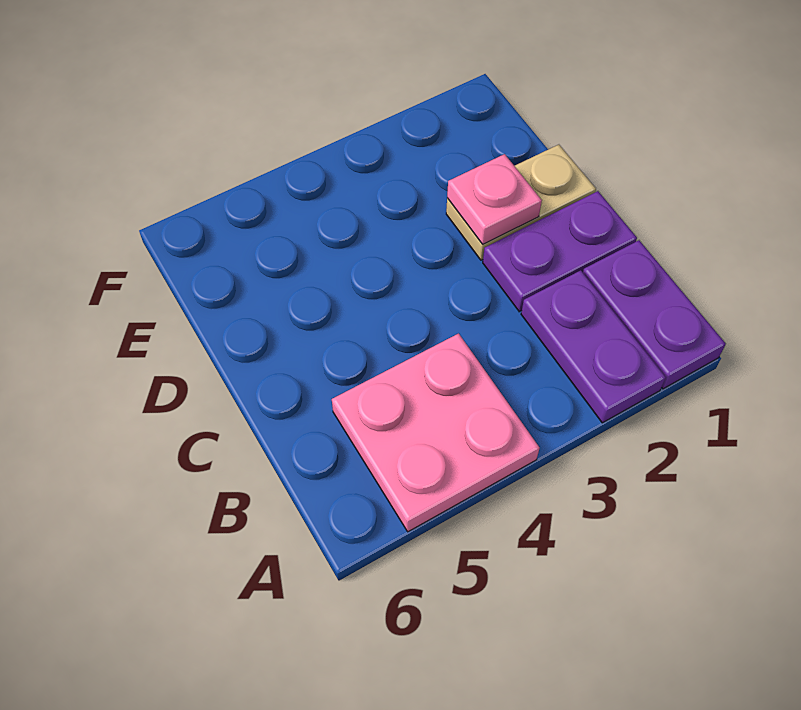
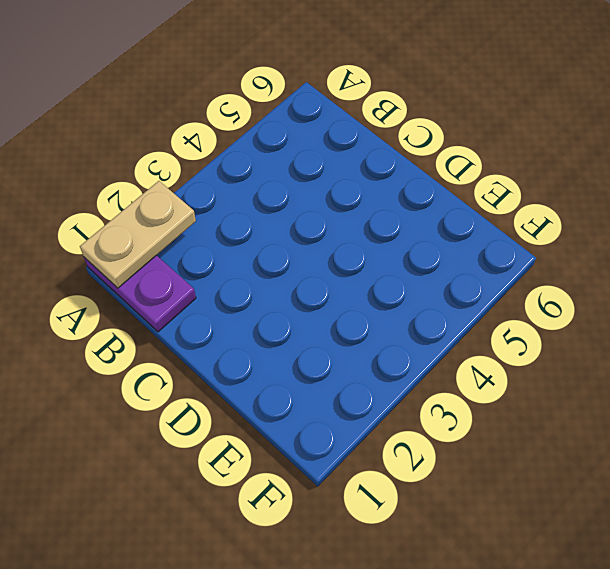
tan plate A1:A2 level 2 -> tan plate D1:D2 level 1
none -> purple plate A2:B2 level 1
none -> pink plate A4:B5 level 1

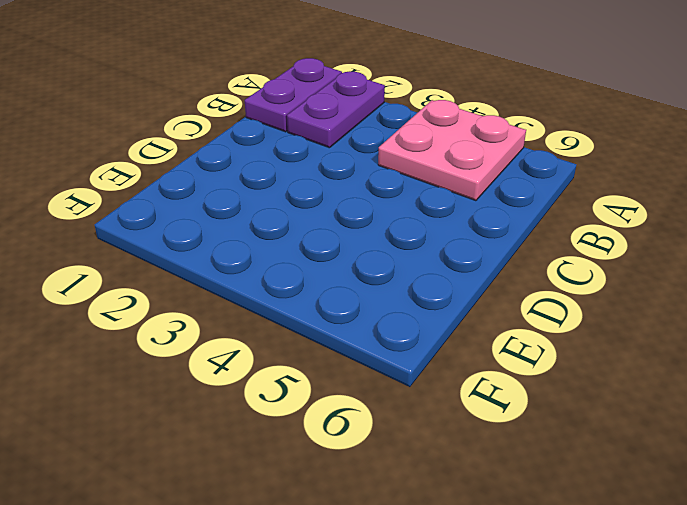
none -> purple plate C1:C2 level 1
none -> tan plate D1:D2 level 1

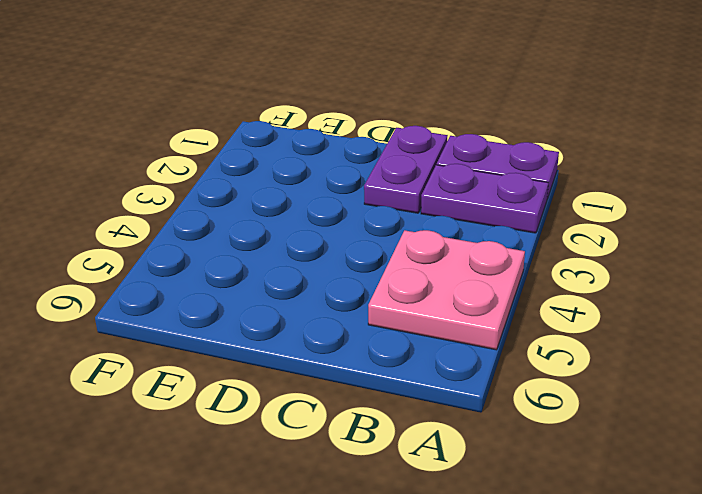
none -> tan plate D1:D2 level 1
none -> pink plate D2 level 2

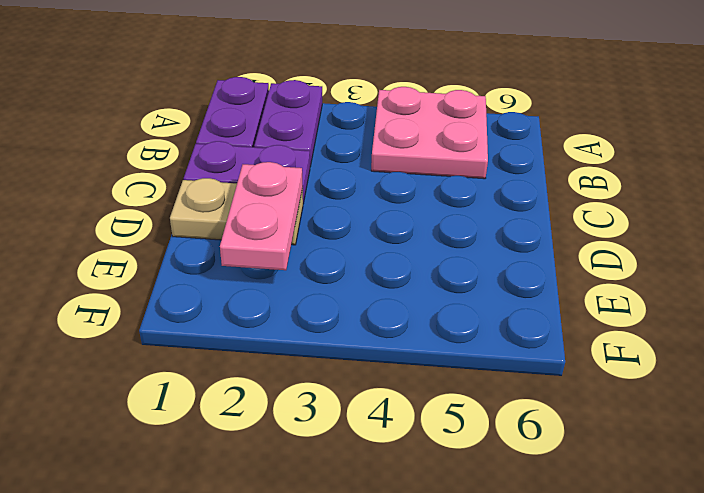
pink plate D2:E2 level 2 -> pink plate D2 level 2

